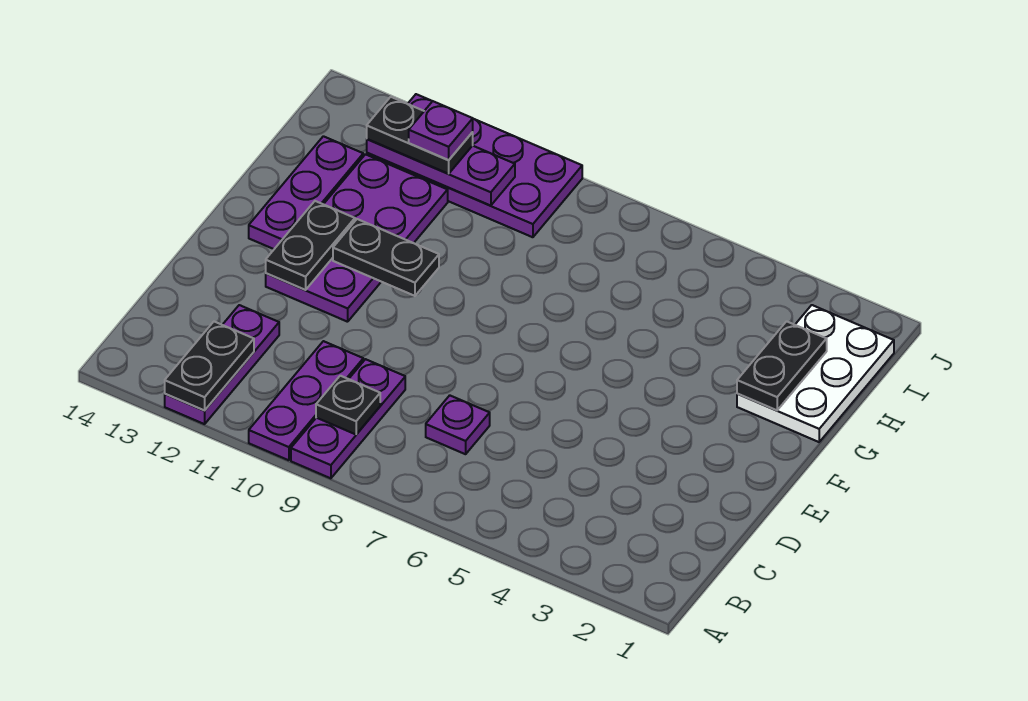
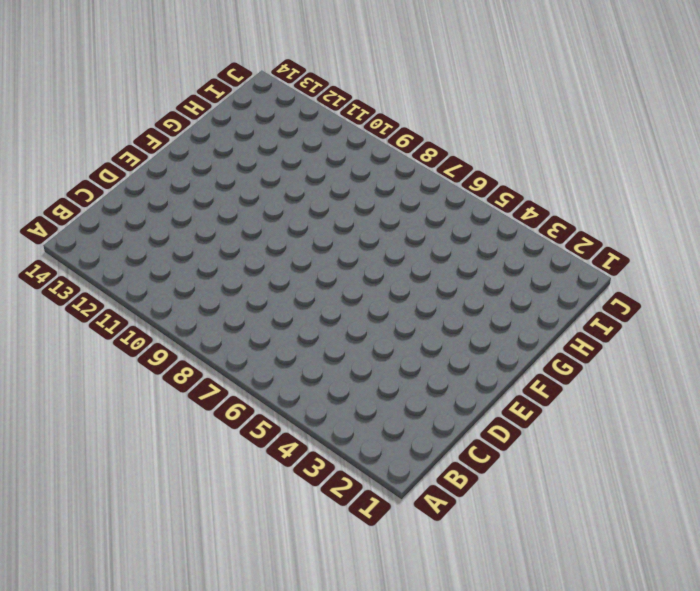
none -> purple plate A9:C9 level 1
none -> purple plate A10:C10 level 1
none -> purple plate A12:C12 level 1

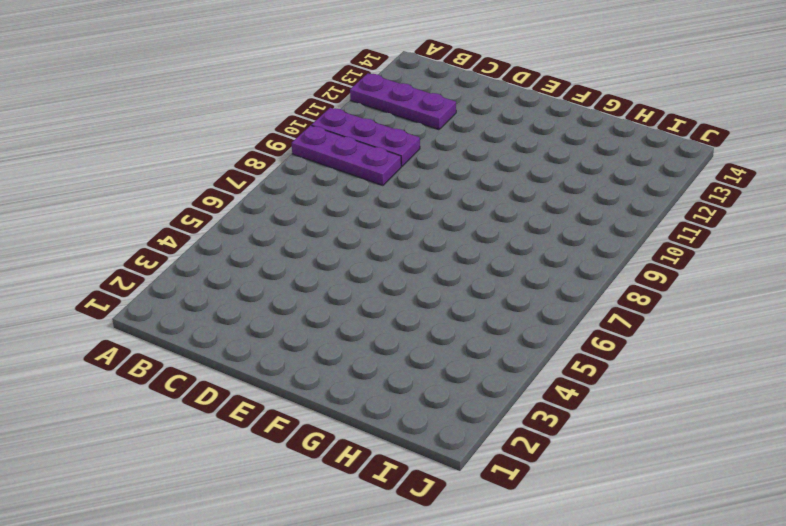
none -> purple plate C7 level 1
none -> purple plate E11:H12 level 1
none -> purple plate F13:H13 level 1

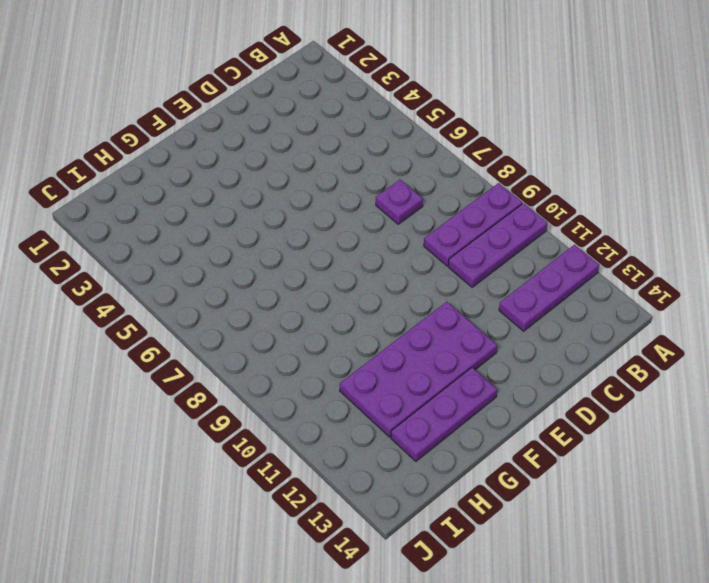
none -> white plate G1:I2 level 1
none -> purple plate I9:J12 level 1
none -> black plate A12:B12 level 2

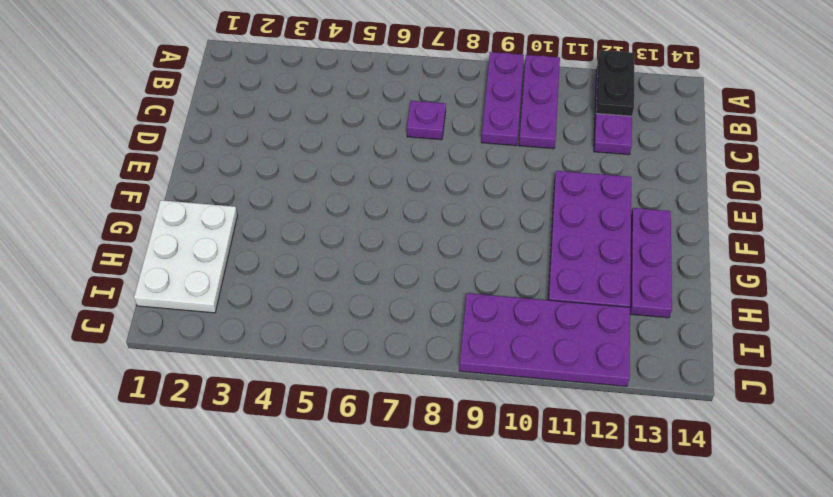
none -> black plate B9 level 2
none -> black plate E12:F12 level 2
none -> black plate F10:F11 level 2

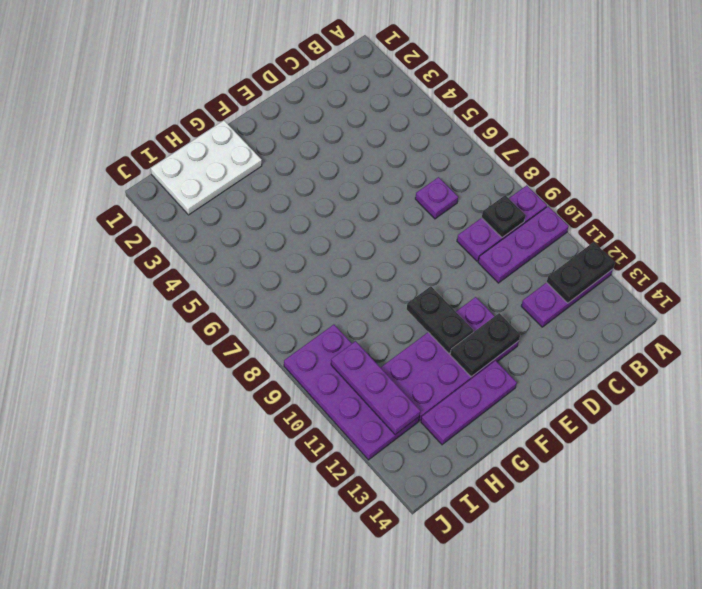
none -> black plate G2:H2 level 2
none -> black plate I11:I12 level 3
none -> purple plate I11 level 4

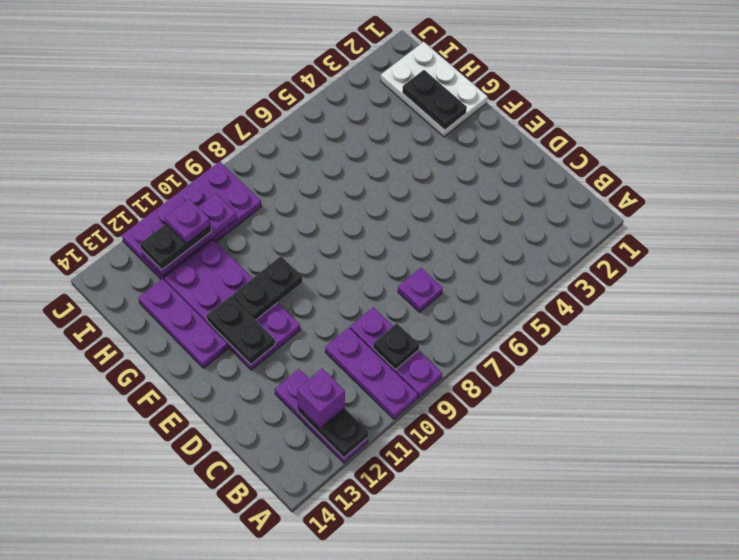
purple brick B12 level 3 -> none

